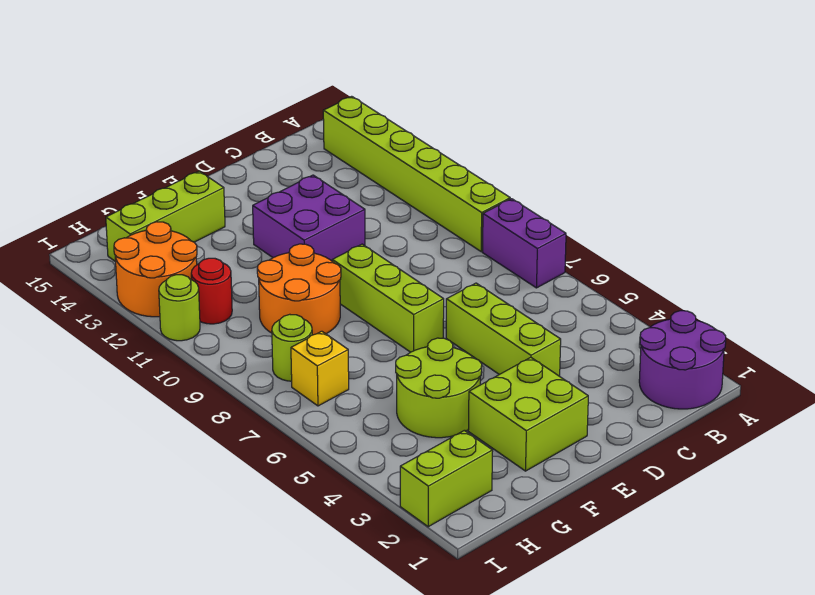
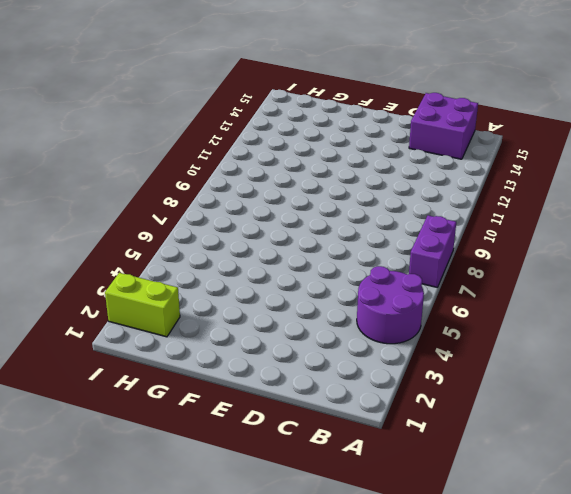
purple round brick A4:B5 level 1 -> purple round brick A1:B2 level 1
purple brick B14:C15 level 1 -> purple brick D11:E12 level 1
none -> lime brick A9:A14 level 1
none -> lime brick D4:D6 level 1
none -> lime brick E2:F3 level 1

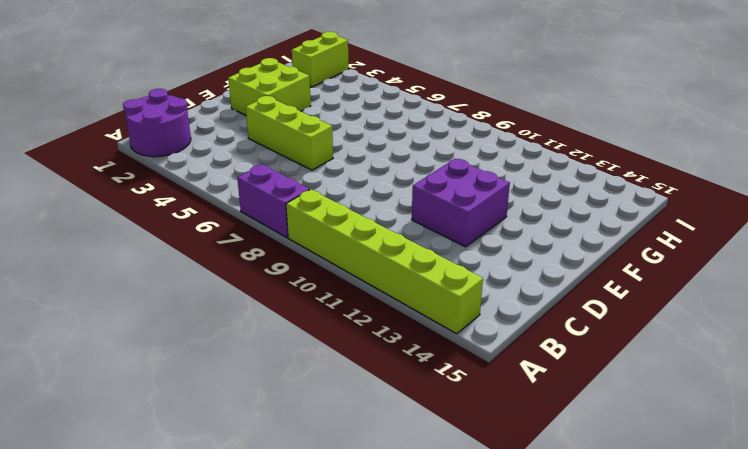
none -> lime brick E7:E9 level 1
none -> lime round brick F4:G5 level 1
none -> orange round brick F9:G10 level 1

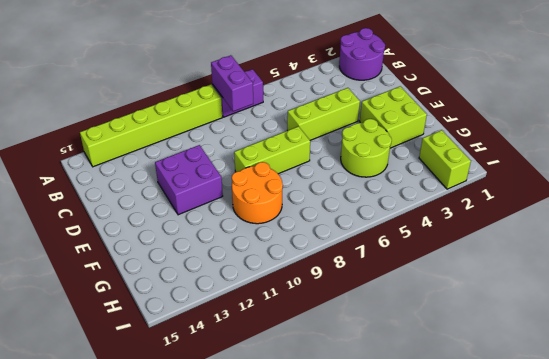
purple brick A8:B8 level 2 -> none
none -> lime brick F14:H14 level 1
none -> yellow brick H7 level 1
none -> lime round brick H8 level 1

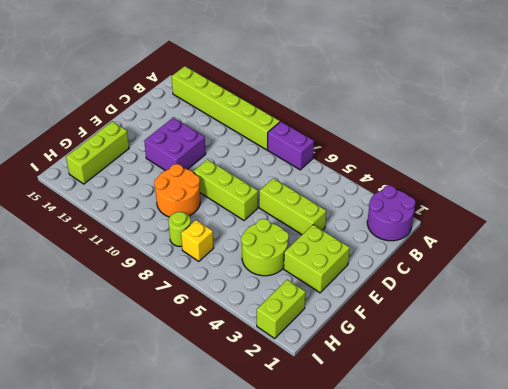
none -> red round brick H11 level 1
none -> orange round brick H12:I13 level 1
none -> lime round brick I11 level 1

